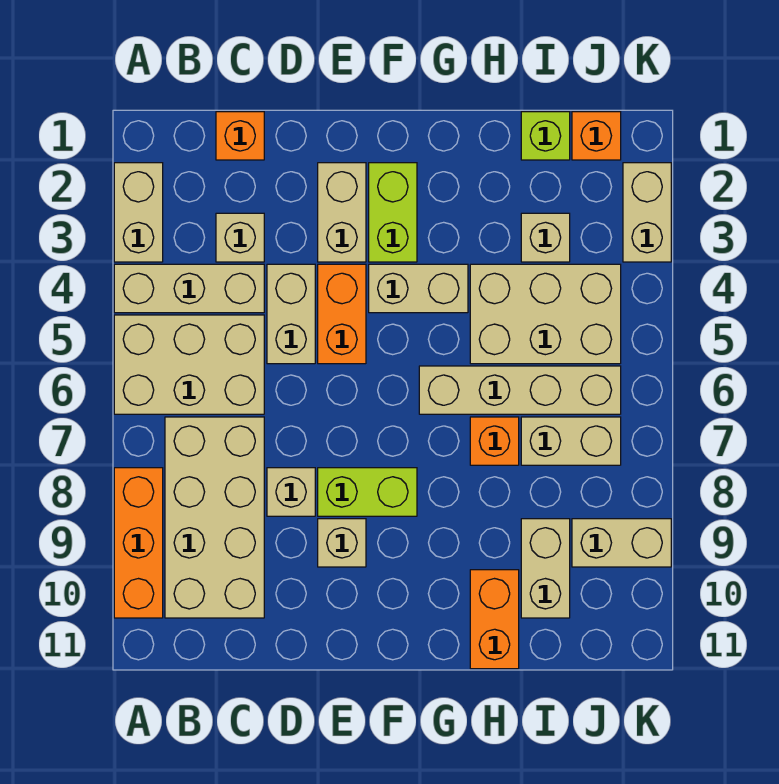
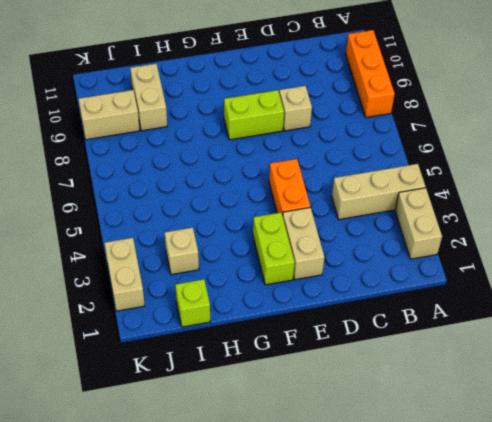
none -> tan brick A5:C6 level 1
none -> tan brick B7:C10 level 1
none -> orange brick C1 level 1

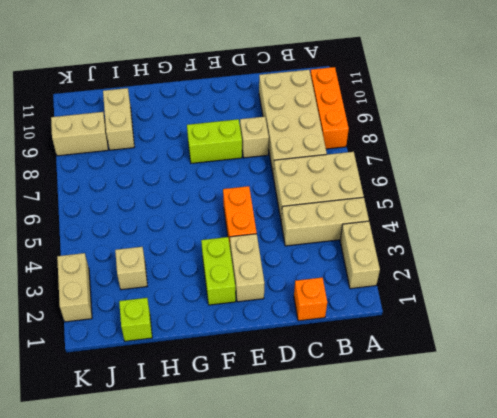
none -> tan brick C3 level 1
none -> tan brick D4:D5 level 1
none -> tan brick E9 level 1

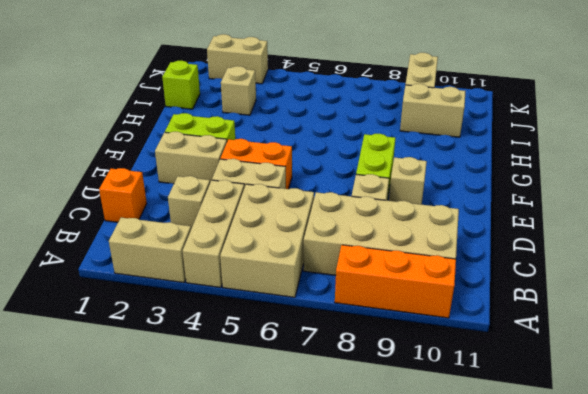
none -> tan brick F4:G4 level 1
none -> tan brick G6:J6 level 1
none -> tan brick H4:J5 level 1

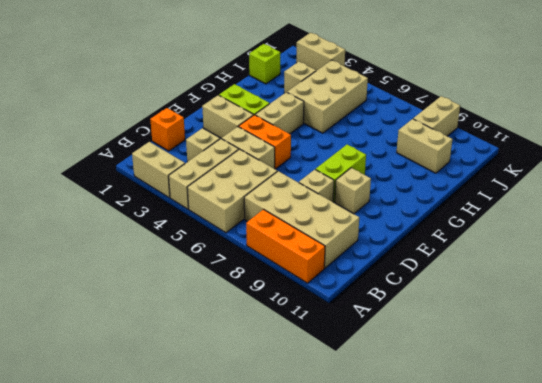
none -> tan brick G6:J6 level 1
none -> orange brick H7 level 1
none -> orange brick H10:H11 level 1

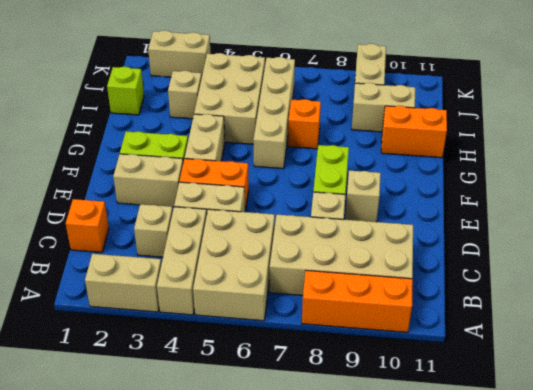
none -> tan brick I7:J7 level 1
none -> orange brick J1 level 1

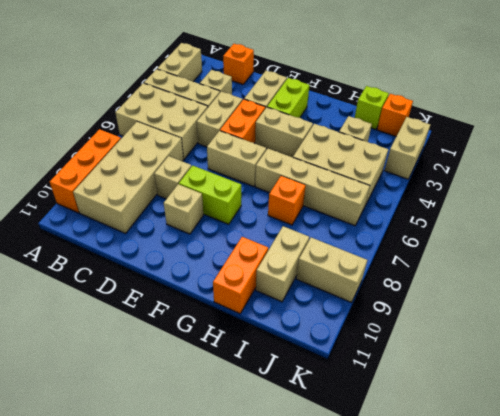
tan brick E6:F6 level 1 -> tan brick I7:J7 level 1

